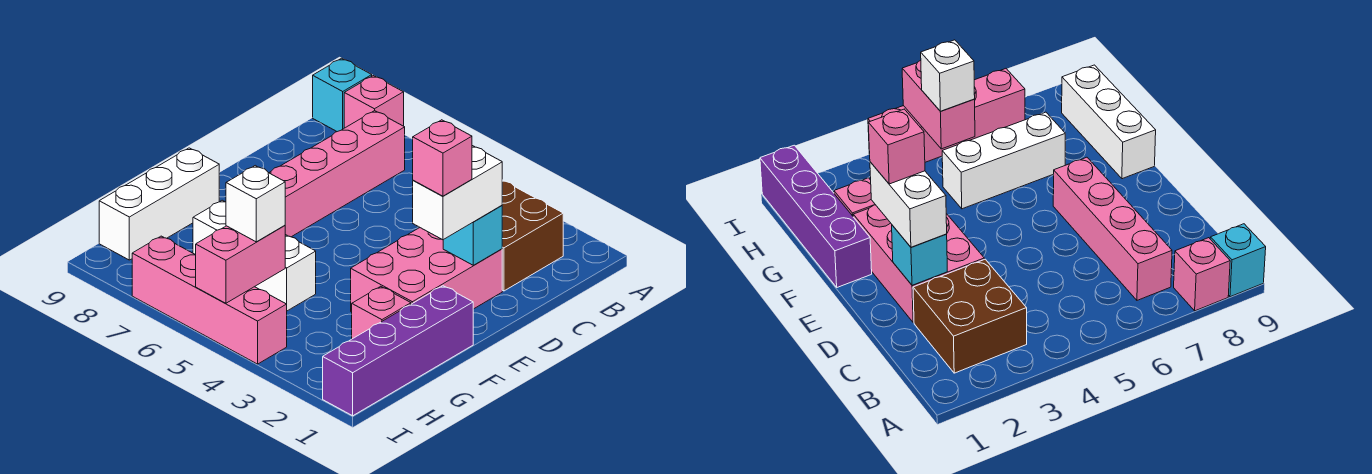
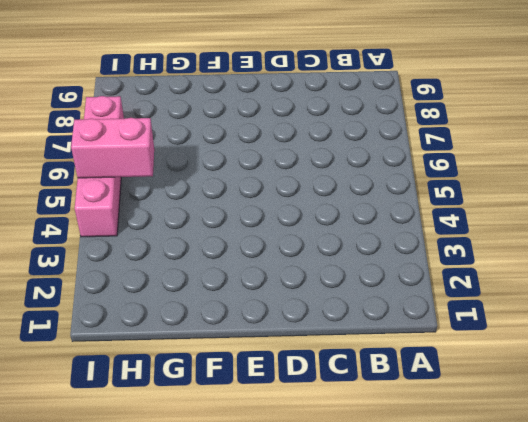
none -> pink brick A8 level 1
none -> cyan brick A9 level 1
none -> brown brick B2:C3 level 1

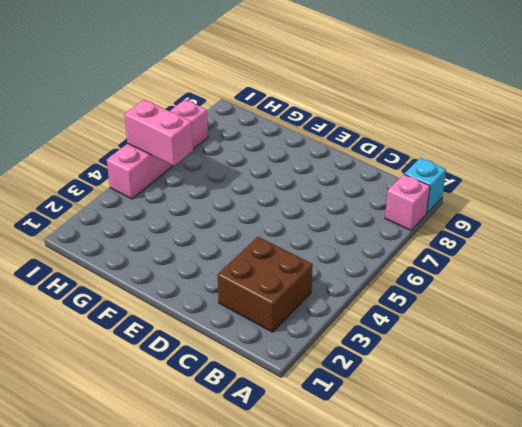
none -> pink brick B7:E7 level 1
none -> pink brick D2:F3 level 1
none -> purple brick F1:I1 level 1

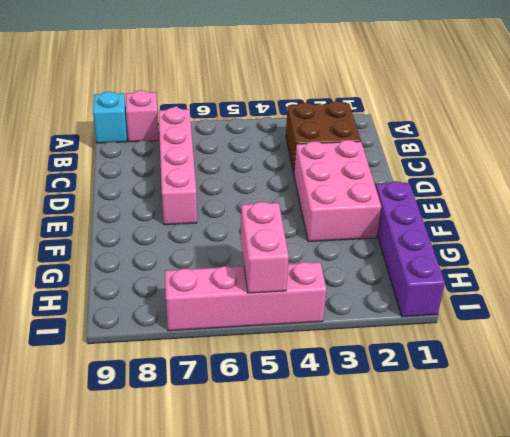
none -> white brick F9:H9 level 1
none -> pink brick G2 level 1
none -> white brick G5:G7 level 1

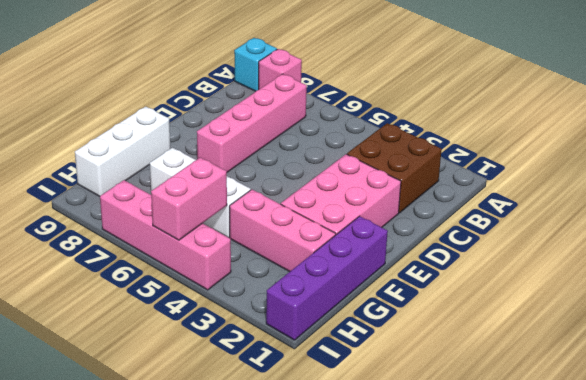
pink brick G2:G4 level 1 -> pink brick G2 level 1
none -> cyan brick D2 level 2
none -> white brick D2:E2 level 3
none -> white brick H5 level 3

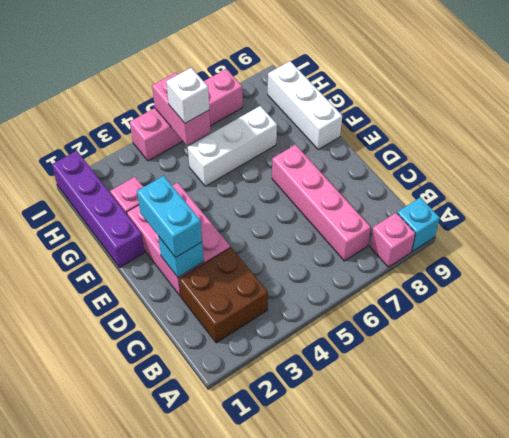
cyan brick D2:E2 level 3 -> white brick D2:E2 level 3
none -> pink brick E2 level 4

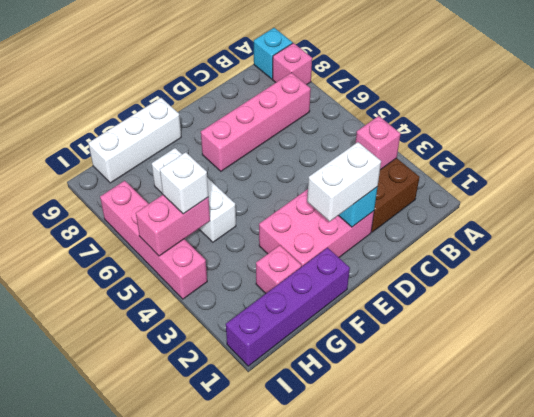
pink brick B3 level 2 -> pink brick E2 level 4

